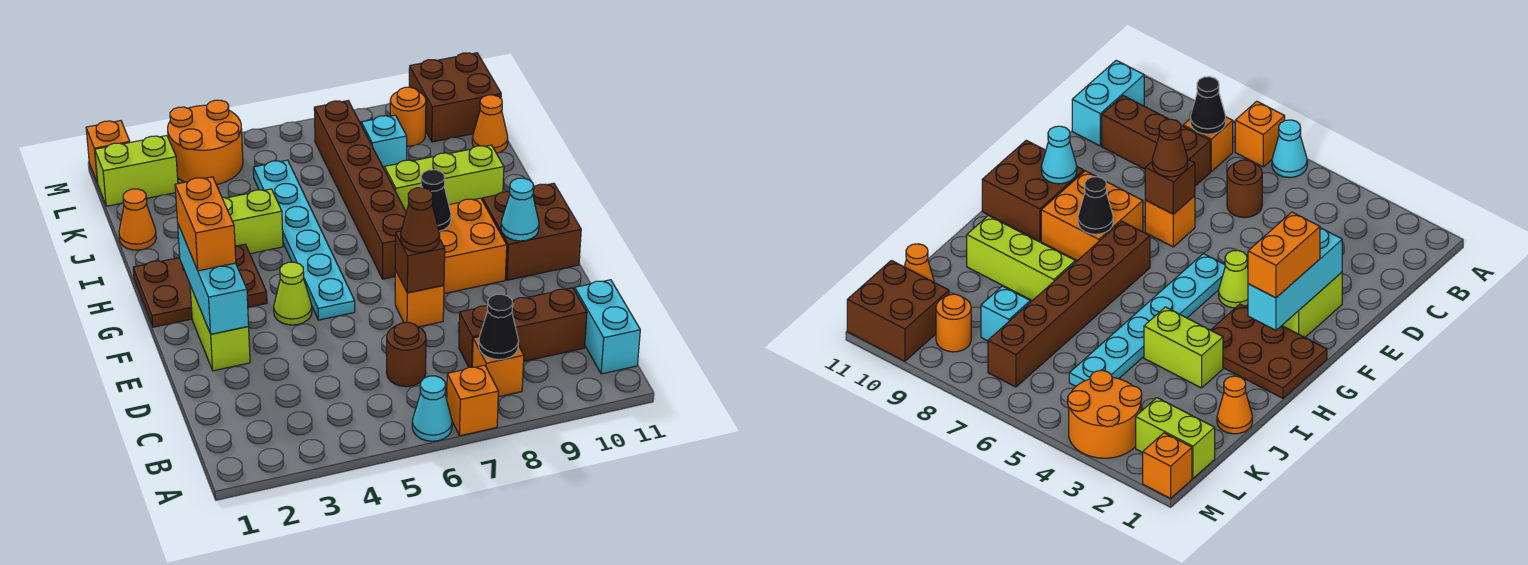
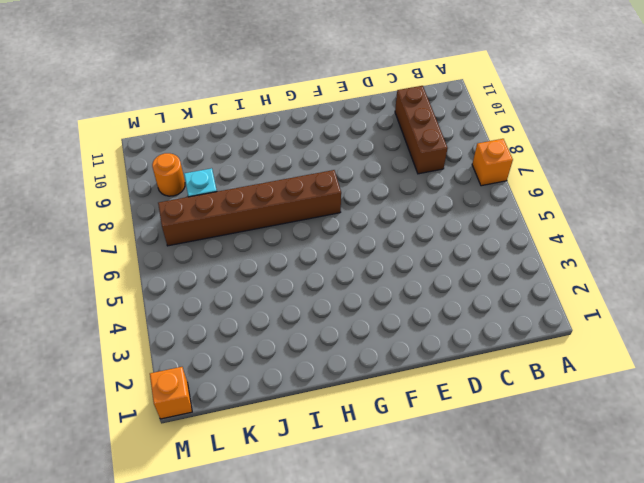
none -> cyan cone A6 level 1
none -> orange brick B8 level 1
none -> cyan brick B11:C11 level 1
none -> brown round brick C6 level 1

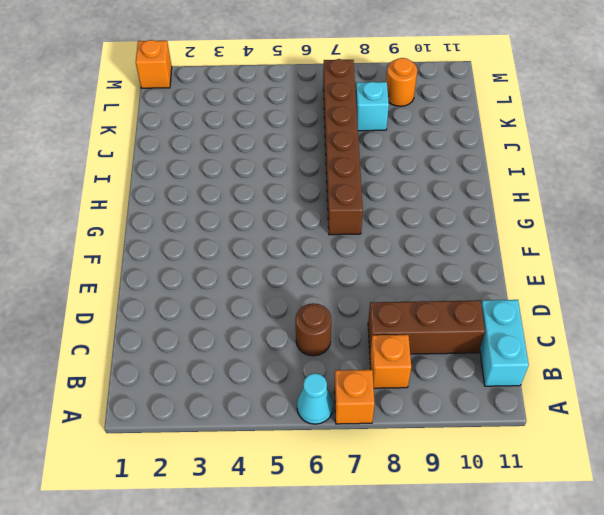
none -> lime brick E2:F2 level 1
none -> orange brick E7 level 1
none -> lime cone F4 level 1
none -> cyan plate F5:K5 level 1

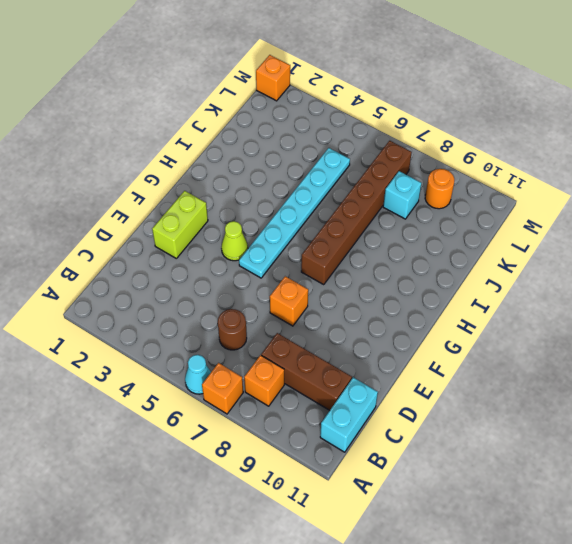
none -> orange brick F8:G9 level 1
none -> brown brick F10:G11 level 1
none -> brown plate G1:H3 level 1
none -> lime brick I3:I4 level 1

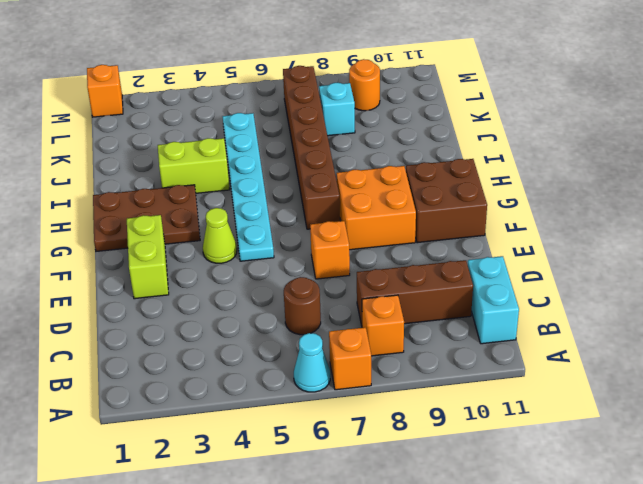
none -> lime brick I8:I10 level 1
none -> orange cone J1 level 1
none -> orange cone K11 level 1
none -> lime brick L1:L2 level 1

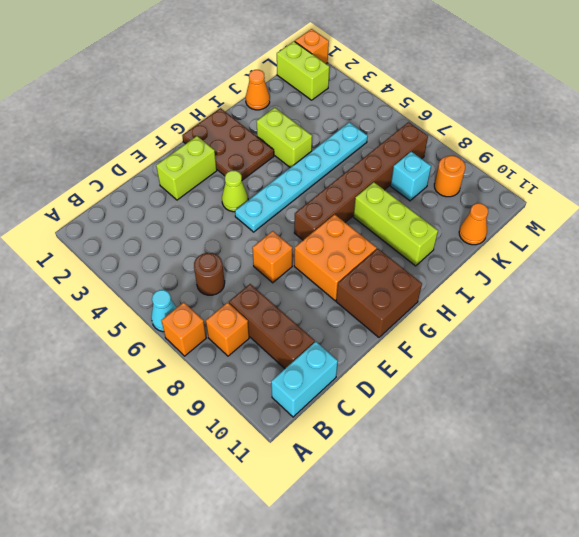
none -> orange round brick L3:M4 level 1
none -> brown brick L10:M11 level 1
none -> black cone B8 level 2
none -> cyan brick E2:G2 level 2

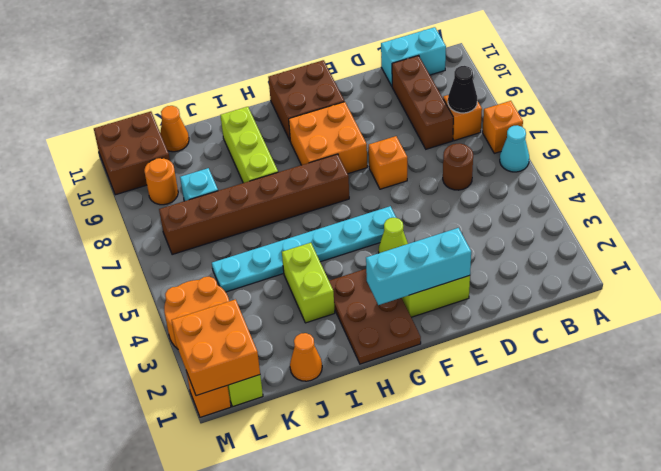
orange brick L1:M2 level 2 -> none
none -> brown brick E7 level 2
none -> cyan cone F10 level 2
none -> black cone G8 level 2
none -> brown cone E7 level 3

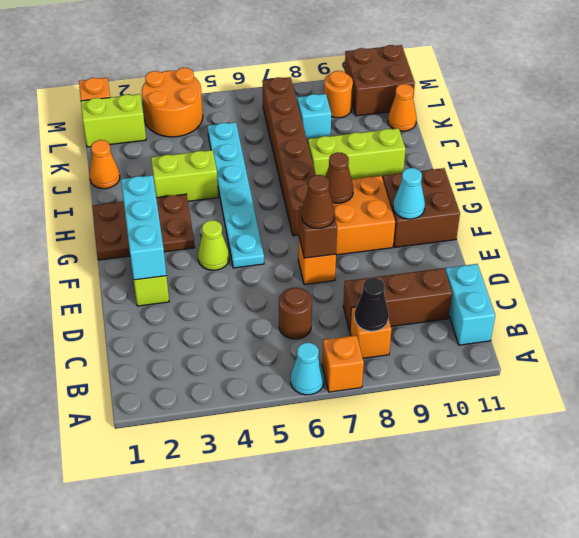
brown cone G8 level 2 -> black cone G8 level 2
none -> orange brick F2:G2 level 3

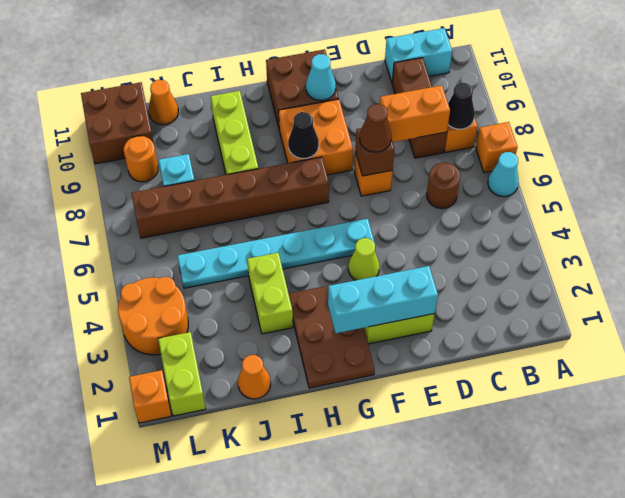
orange brick C8:D8 level 2 -> orange brick F2:G2 level 3

